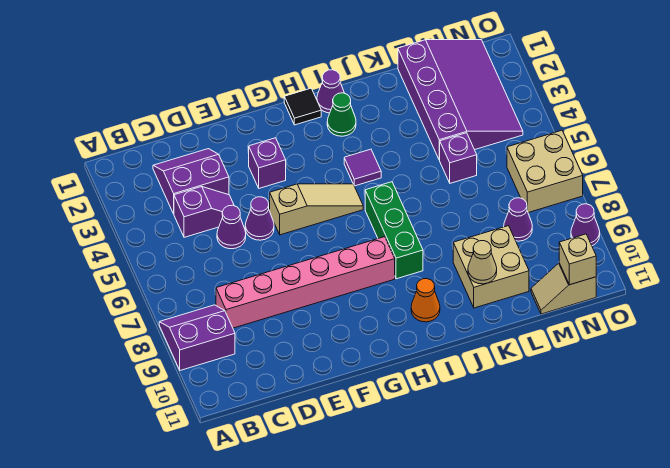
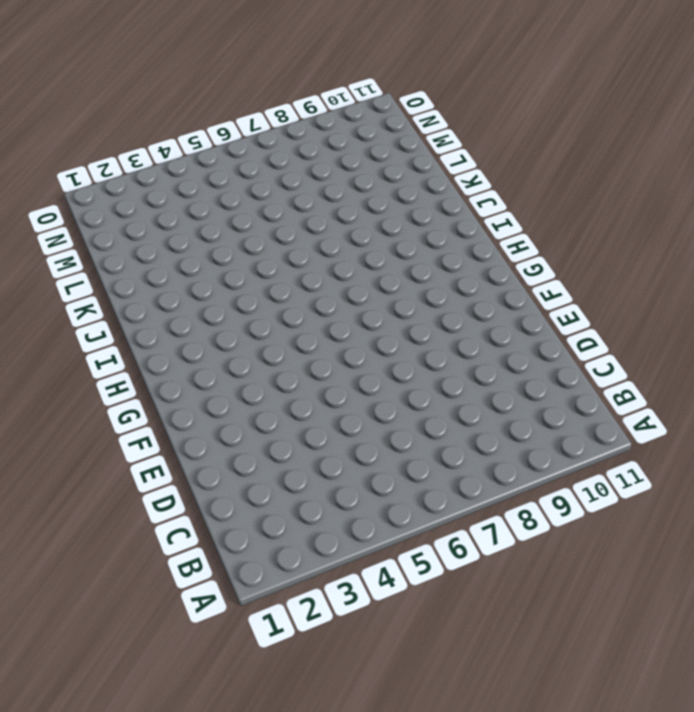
none -> purple slope A8:B9 level 1 top 9
none -> purple slope C2:D3 level 1 top 3
none -> purple slope C4:D4 level 1 top C

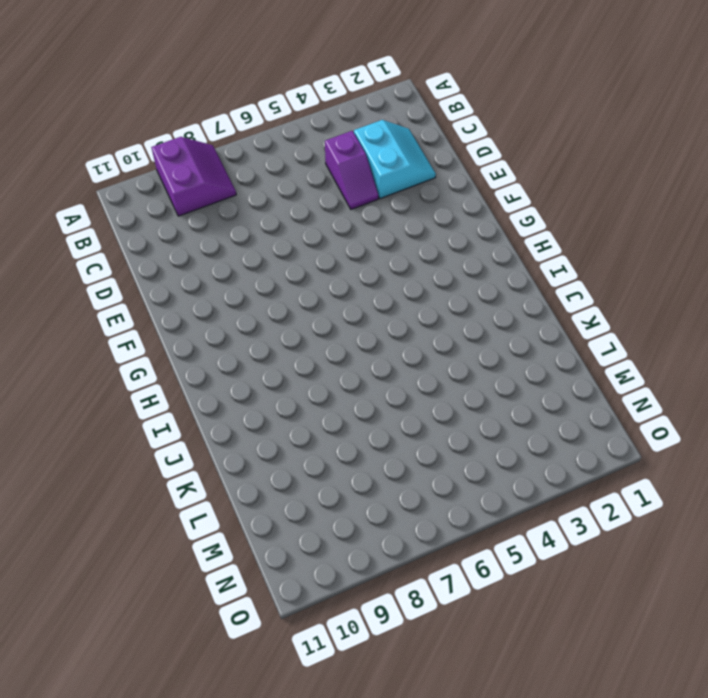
cyan slope C2:D3 level 1 top 3 -> purple slope C2:D3 level 1 top 3
none -> pink brick C8:H8 level 1
none -> purple cone D5 level 1
none -> purple cone E5 level 1

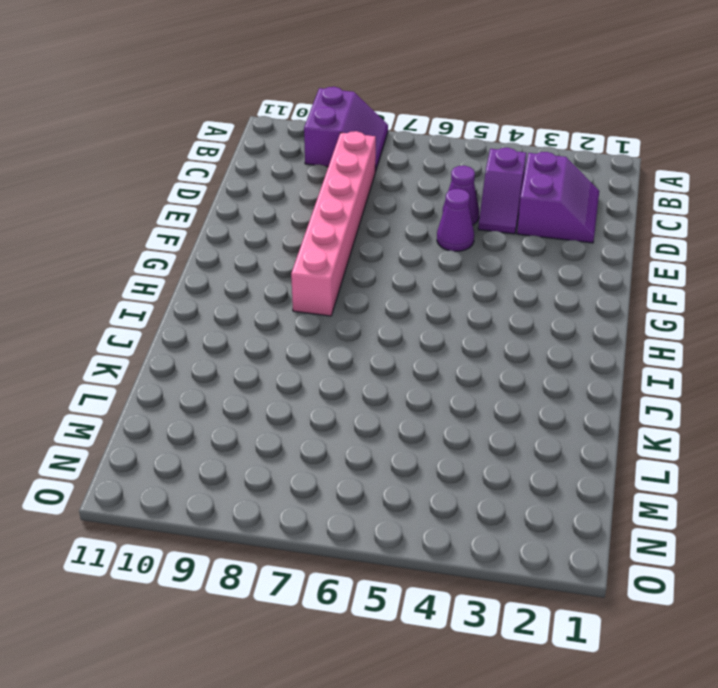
none -> purple brick F3 level 1
none -> tan slope F5:H5 level 1 top F
none -> black tile H1 level 1

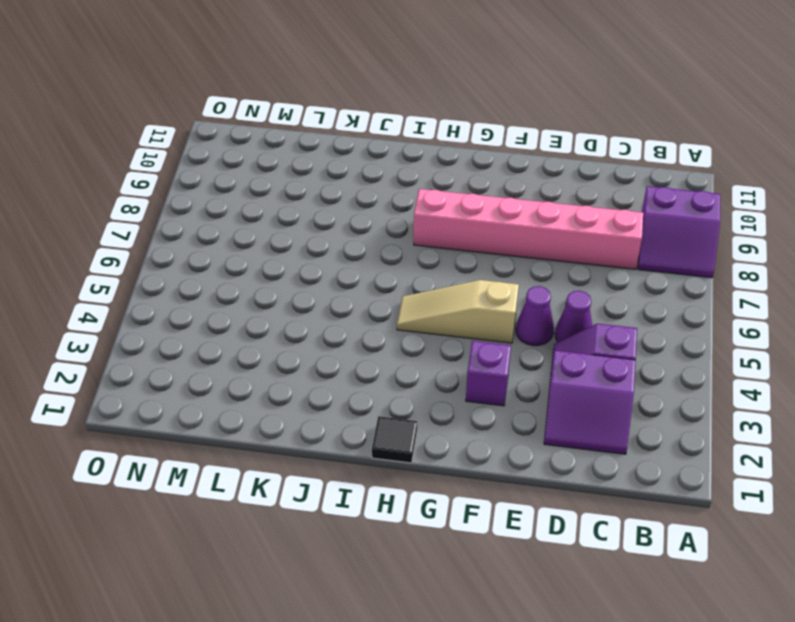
none -> purple cone I1 level 1
none -> green cone I2 level 1
none -> purple tile I4 level 1

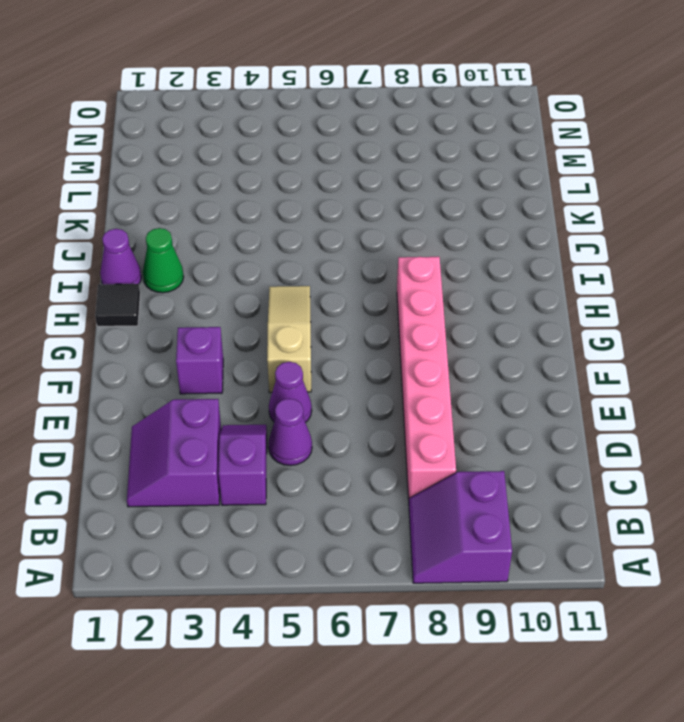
none -> purple tile I4 level 1
none -> green brick I6:I8 level 1
none -> orange cone I10 level 1

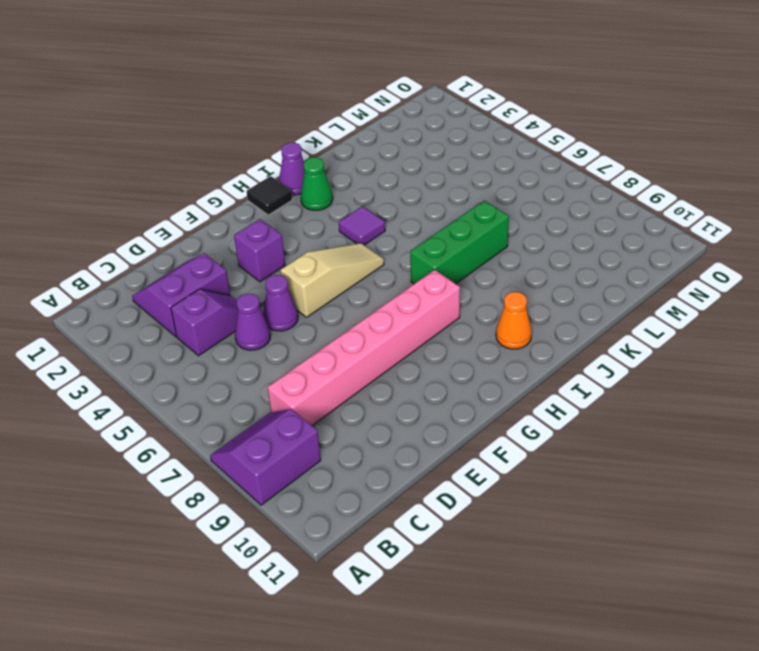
green brick I7:K7 level 1 -> green brick I6:I8 level 1
none -> tan brick K9:L10 level 1
none -> purple slope L1:N4 level 1 top L
none -> purple brick L5 level 1

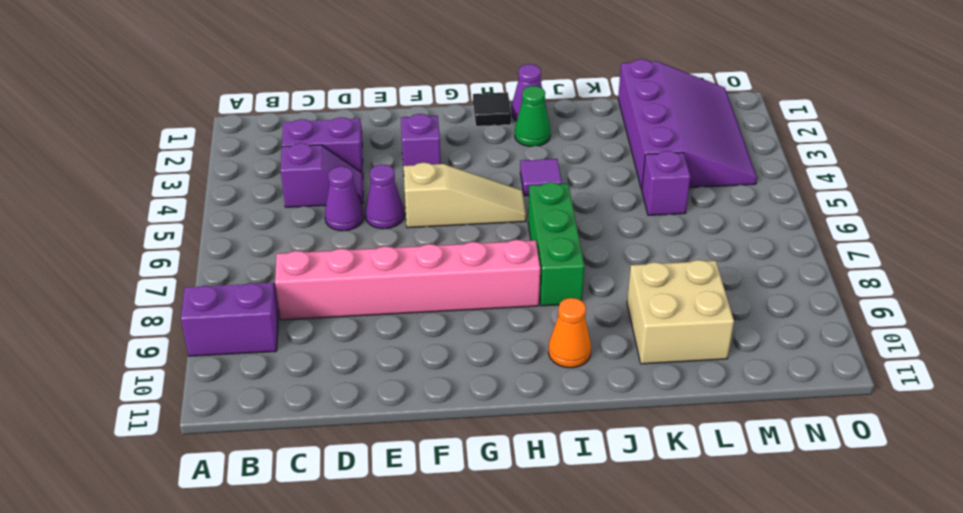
none -> purple cone M8 level 1
none -> tan slope M11:N11 level 1 top N
none -> tan brick N6:O7 level 1

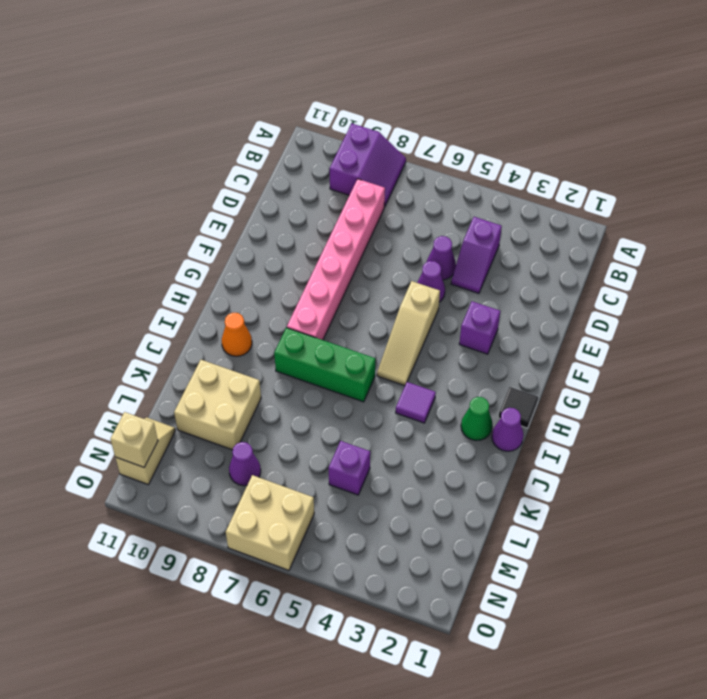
none -> purple slope C2:D3 level 1 top 3
none -> purple slope L1:N4 level 1 top L
none -> purple cone O9 level 1

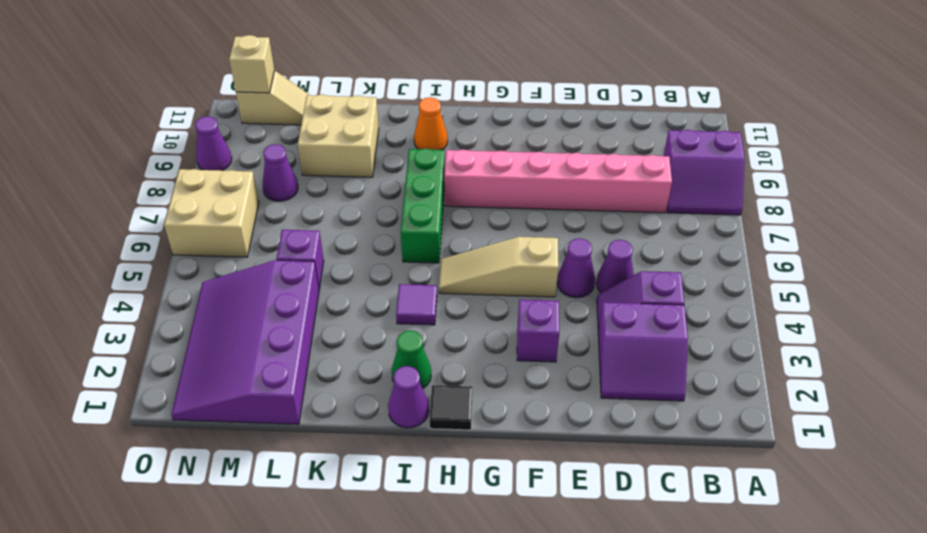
none -> tan cone K10 level 2

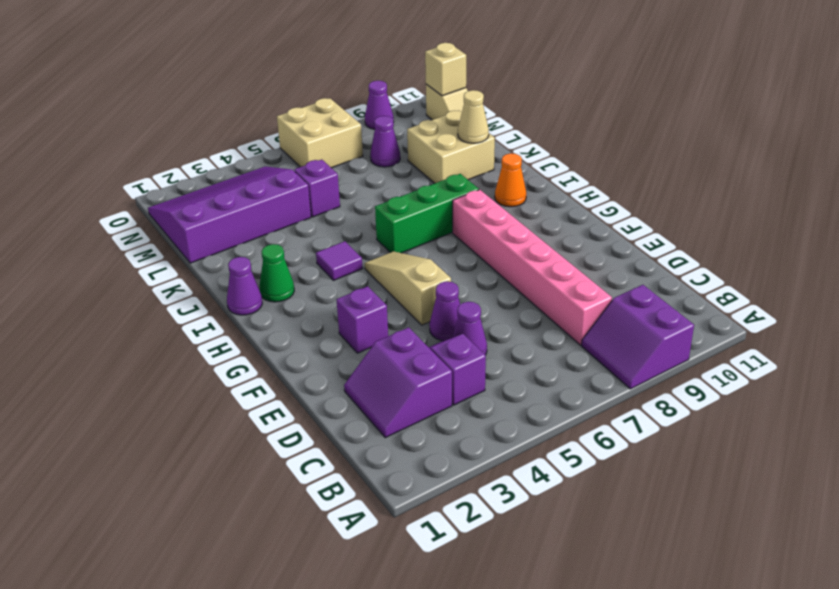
none -> black tile H1 level 1

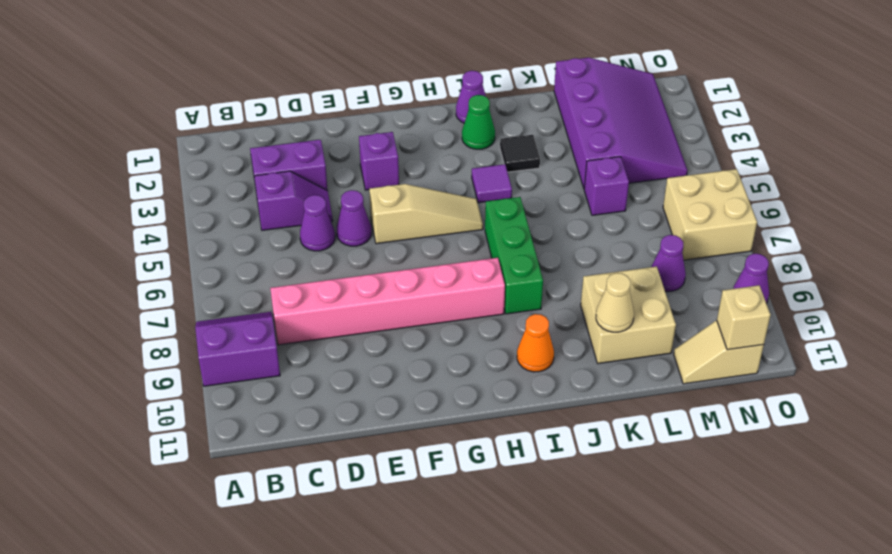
black tile J3 level 1 -> black tile H1 level 1

